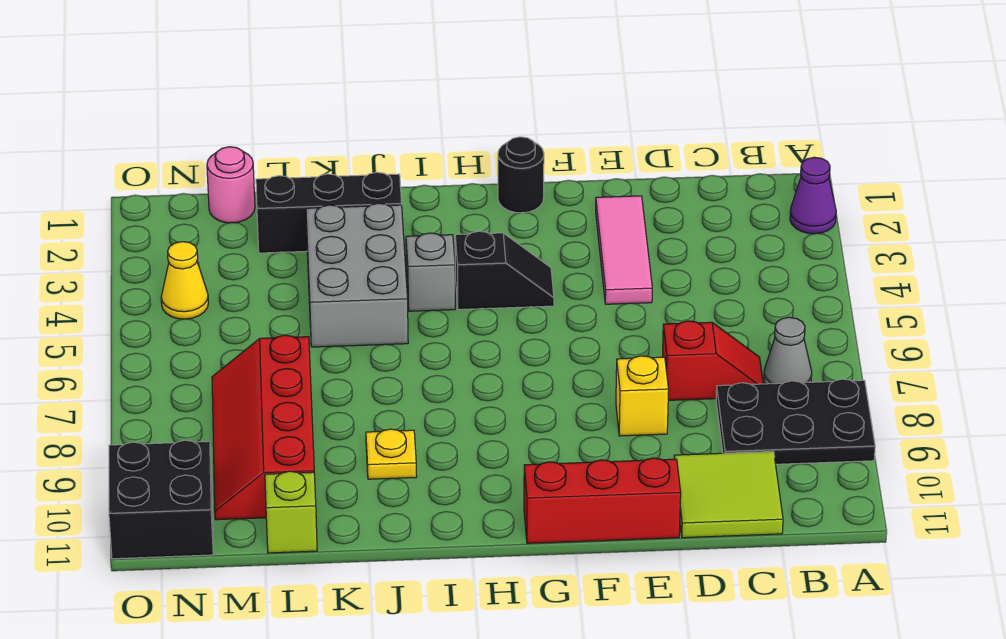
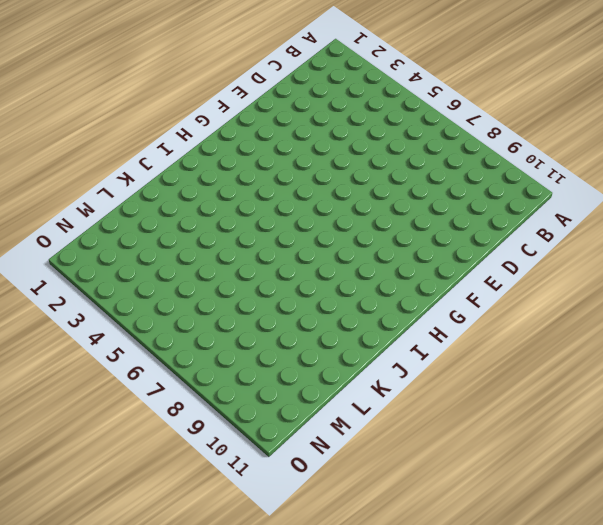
none -> purple cone A2 level 1
none -> black plate A8:C9 level 1
none -> grey cone B7 level 1

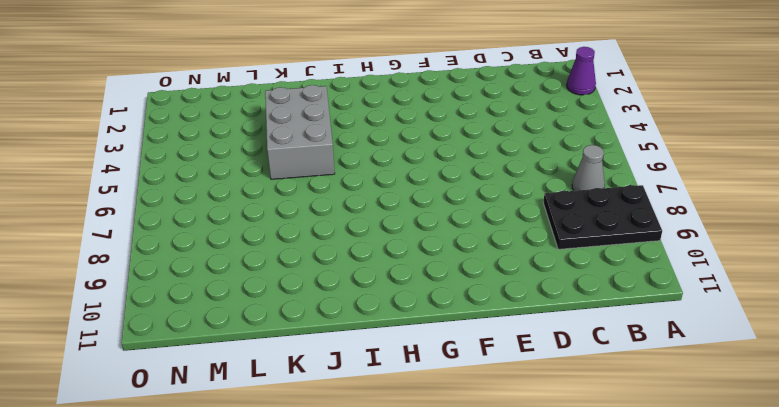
none -> red slope C7:D7 level 1 top D
none -> lime tile C10:D11 level 1
none -> pink tile E2:E4 level 1

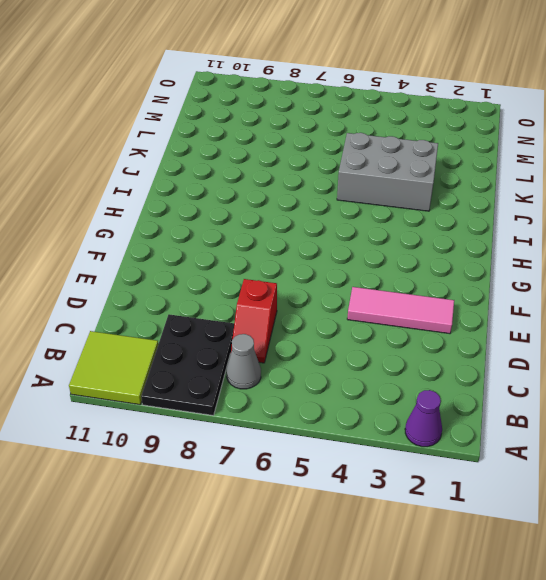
lime tile A10:B11 level 1 -> lime tile C10:D11 level 1
none -> yellow brick E8 level 1
none -> red brick E11:G11 level 1
none -> black round brick G1 level 1

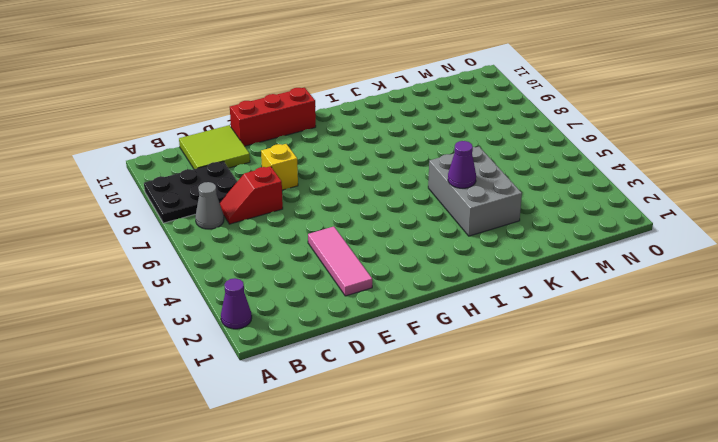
purple cone J4 level 2 -> none
none -> black round brick G1 level 1
none -> black slope G4:H4 level 1 top H
none -> grey brick I4 level 1

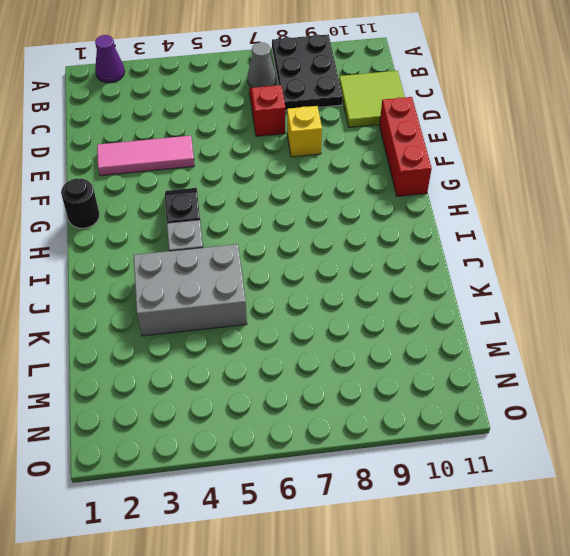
none -> black brick J2:L2 level 1
none -> yellow plate J9 level 1
none -> red slope L7:M10 level 1 top L

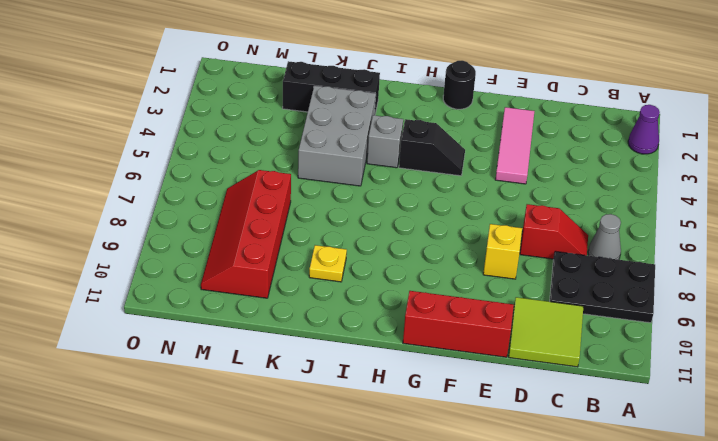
none -> lime brick L11 level 1
none -> pink round brick M1 level 1
none -> yellow cone N4 level 1

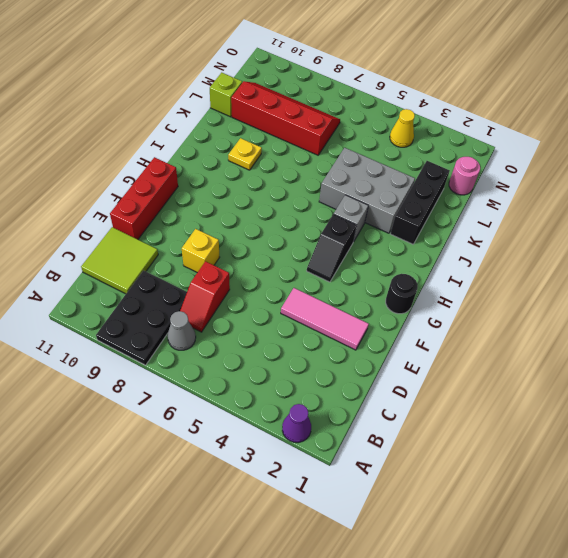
none -> black brick N10:O11 level 1

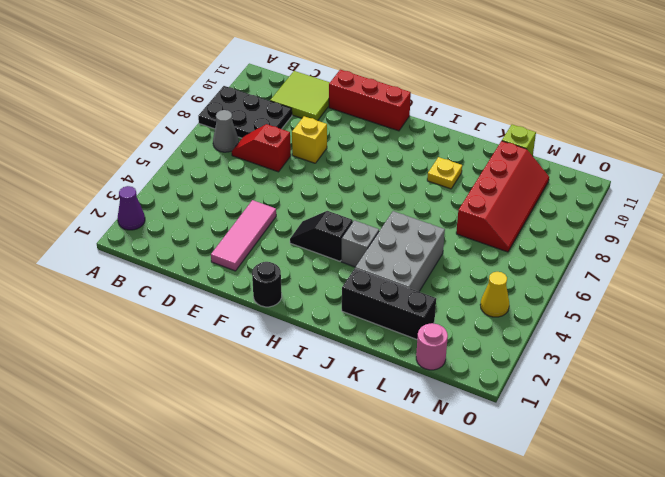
none -> black brick N10:O11 level 1

